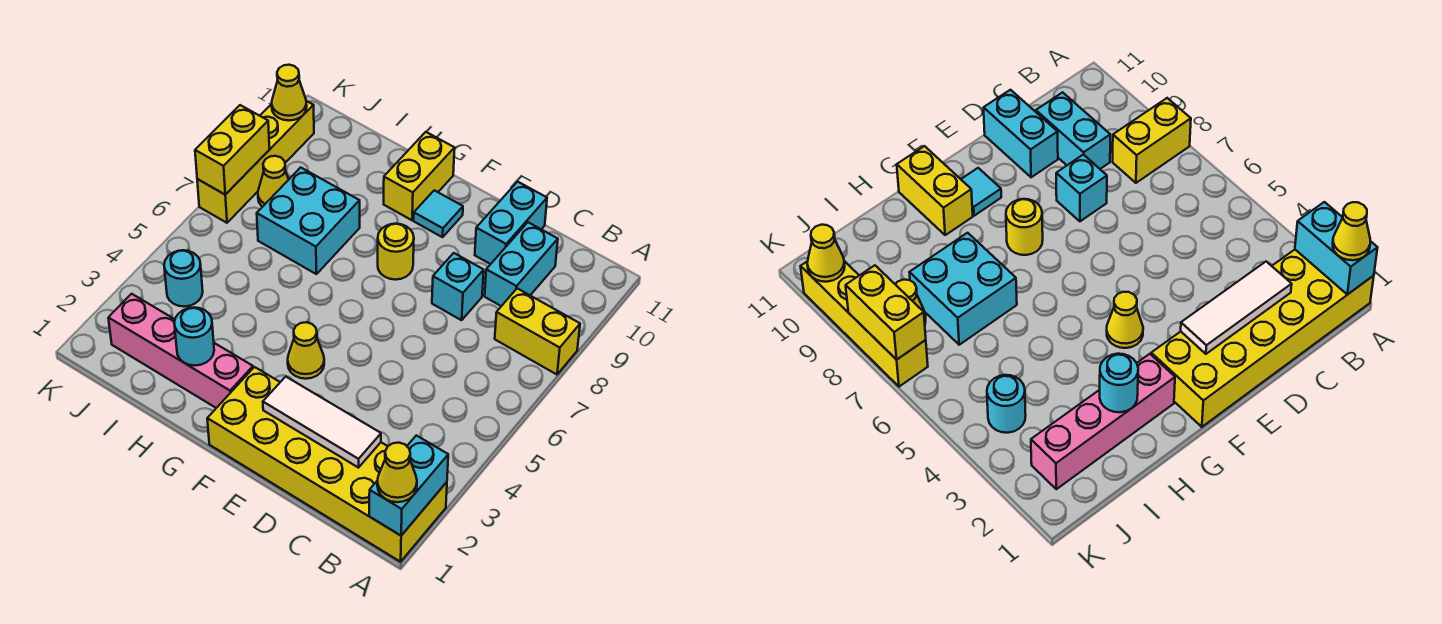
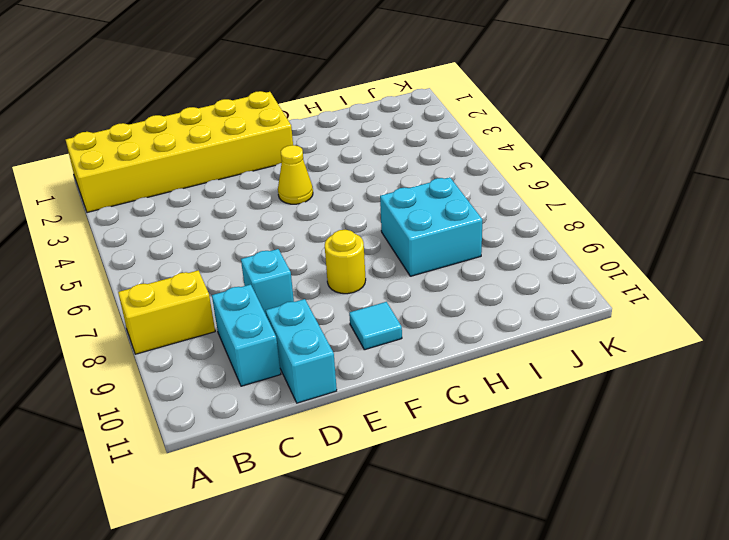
none -> pink brick G2:J2 level 1
none -> yellow brick G10:G11 level 1
none -> cyan round brick J4 level 1

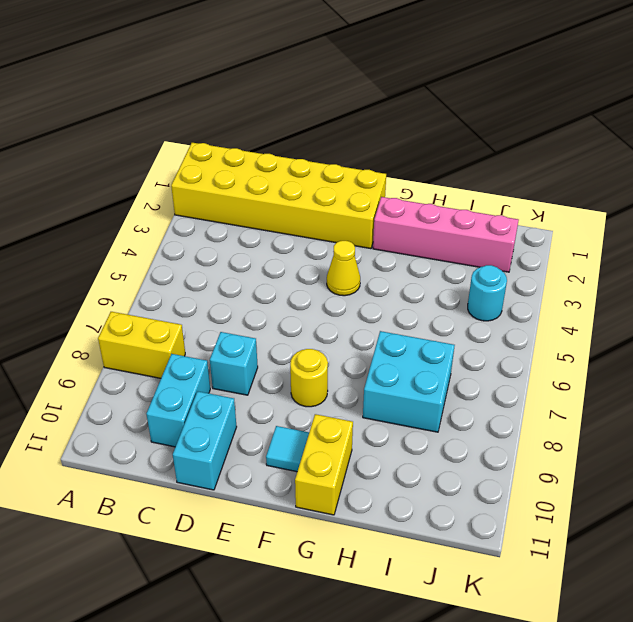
none -> yellow cone J8 level 1
none -> yellow brick K7:K10 level 1
none -> cyan brick A1:A2 level 2

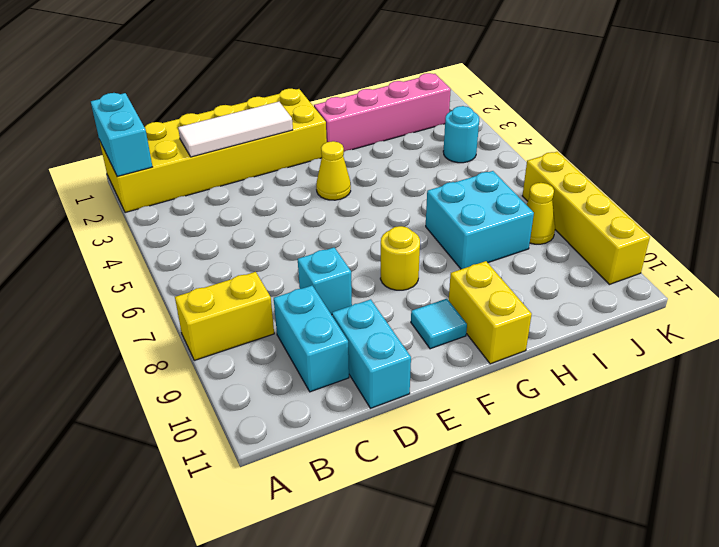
none -> cyan round brick H2 level 2
none -> yellow brick K7:K8 level 2
none -> yellow cone K10 level 2

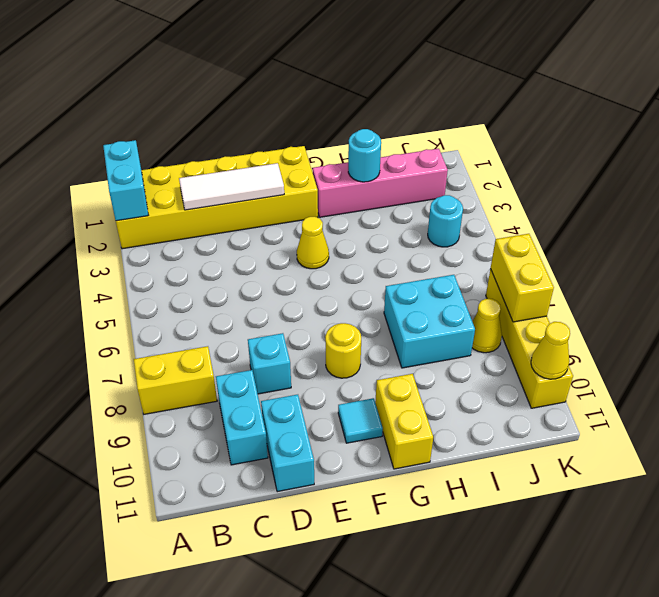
none -> yellow cone A1 level 3

